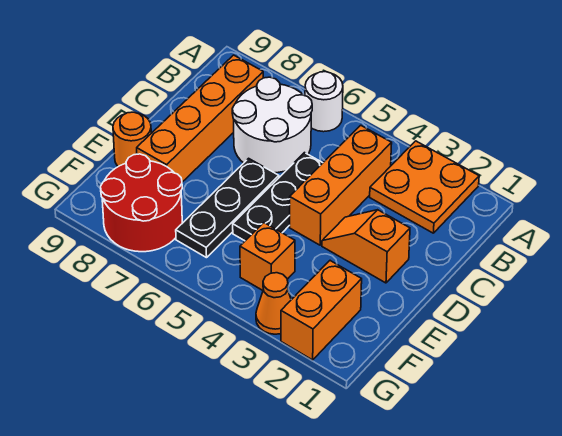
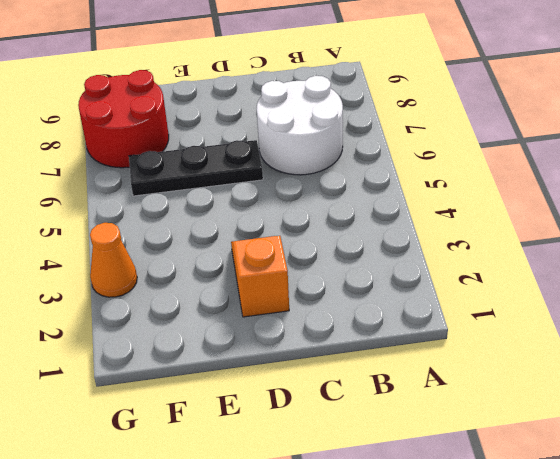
none -> orange plate A2:B3 level 1
none -> white round brick A6 level 1
none -> orange brick B4:D4 level 1

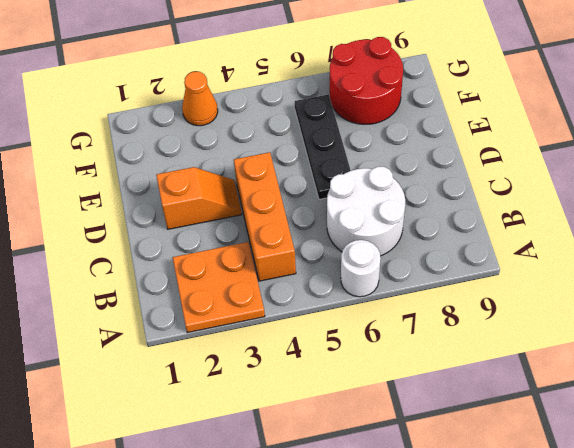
none -> orange brick B8:E8 level 1
none -> black plate C5:E5 level 1
none -> orange round brick E9 level 1

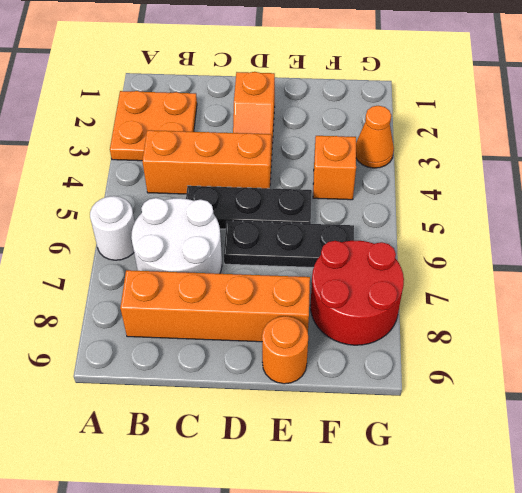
none -> orange brick F2:G2 level 1

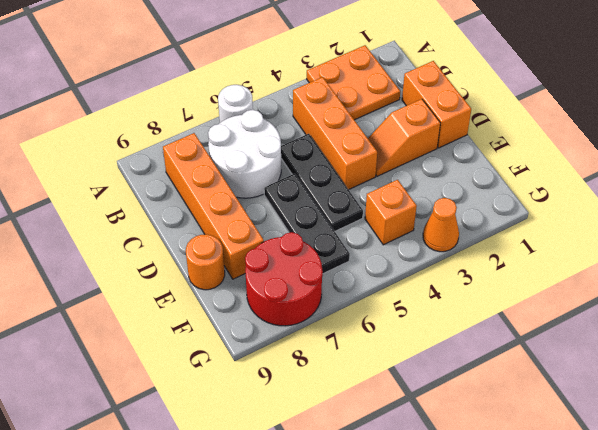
orange brick C1:D1 level 1 -> orange brick F2:G2 level 1

